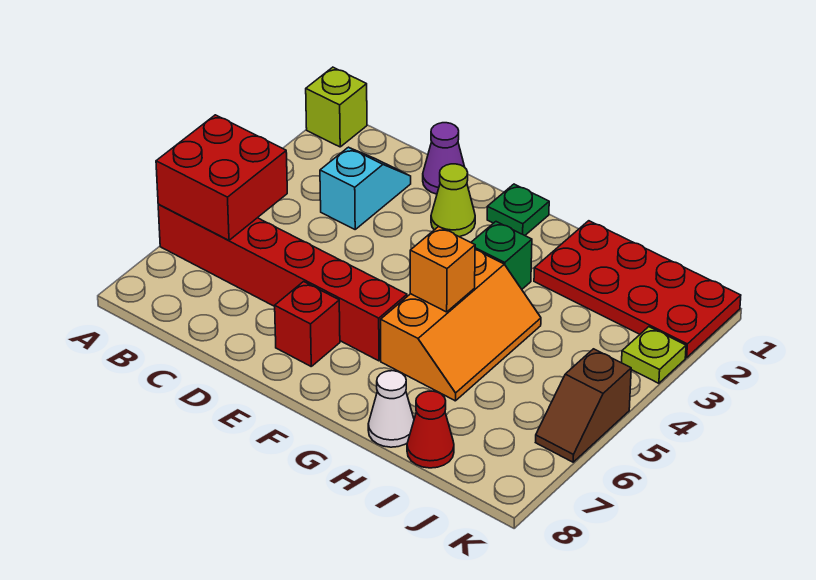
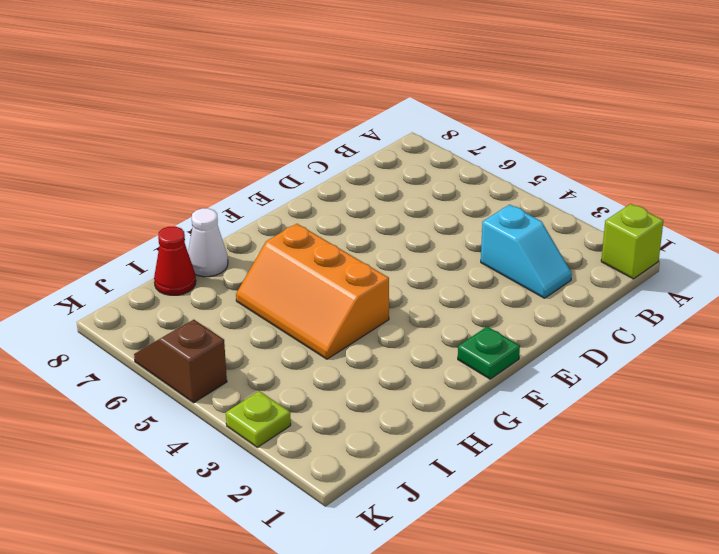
none -> red brick A6:F6 level 1
none -> purple cone D1 level 1
none -> lime cone E2 level 1

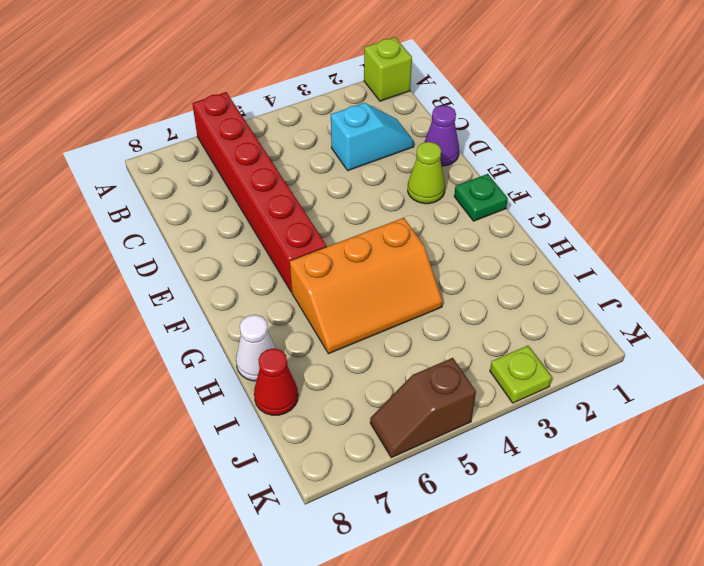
none -> red brick E7 level 1
none -> green brick G3 level 1
none -> red plate H1:K2 level 1

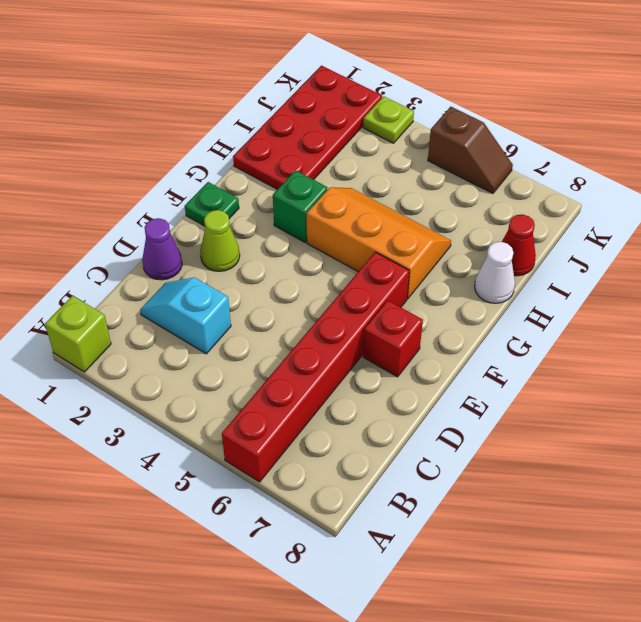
none -> red brick A5:B6 level 2
none -> orange brick G5 level 2

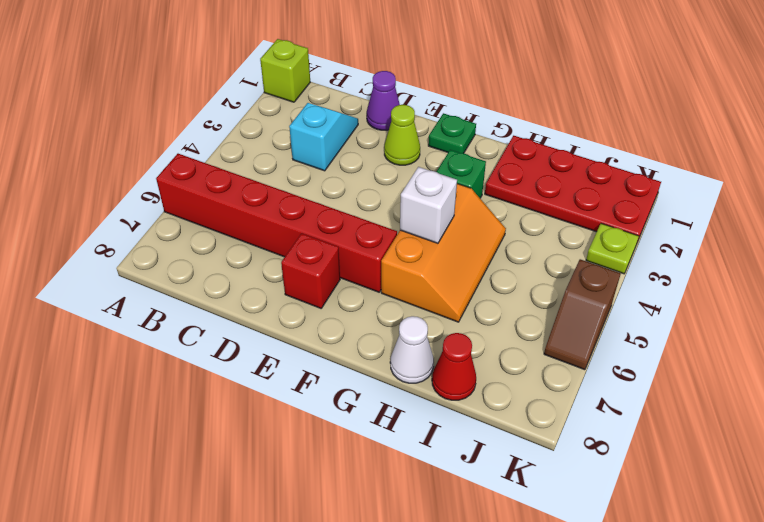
white brick G5 level 2 -> orange brick G5 level 2
none -> red brick A5:B6 level 2

